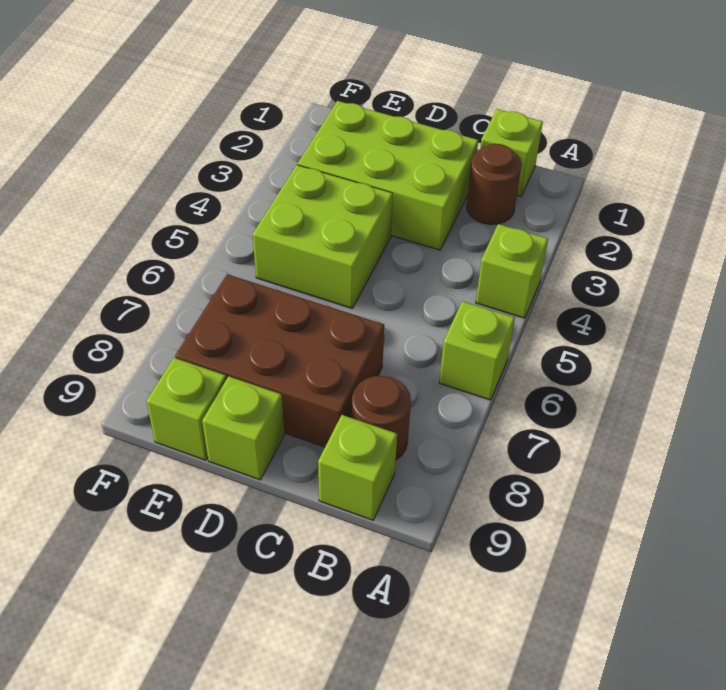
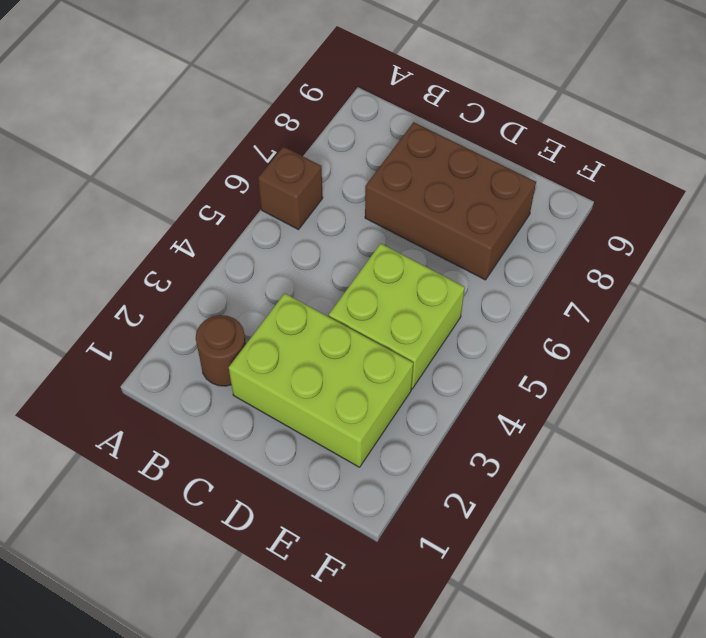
brown brick A6 level 1 -> lime brick A6 level 1
none -> lime brick A4 level 1
none -> lime brick B1 level 1

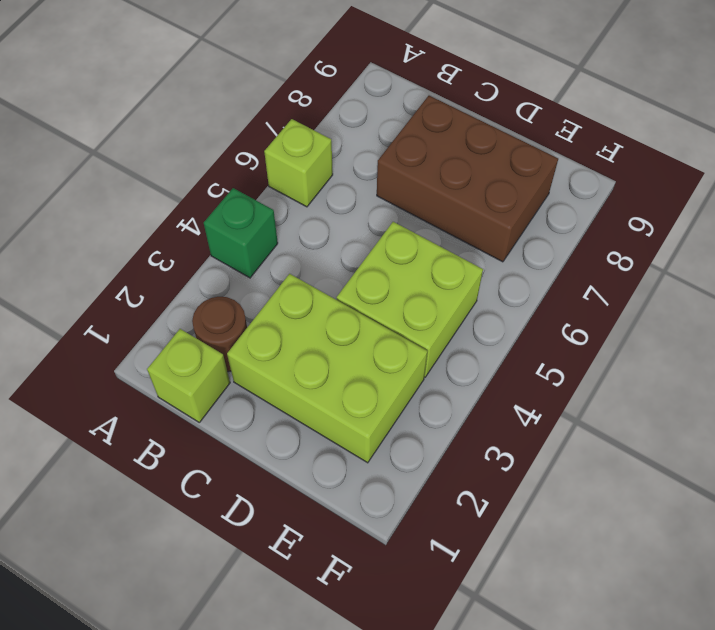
green brick A4 level 1 -> lime brick A4 level 1
none -> brown round brick B8 level 1
none -> lime brick B9 level 1

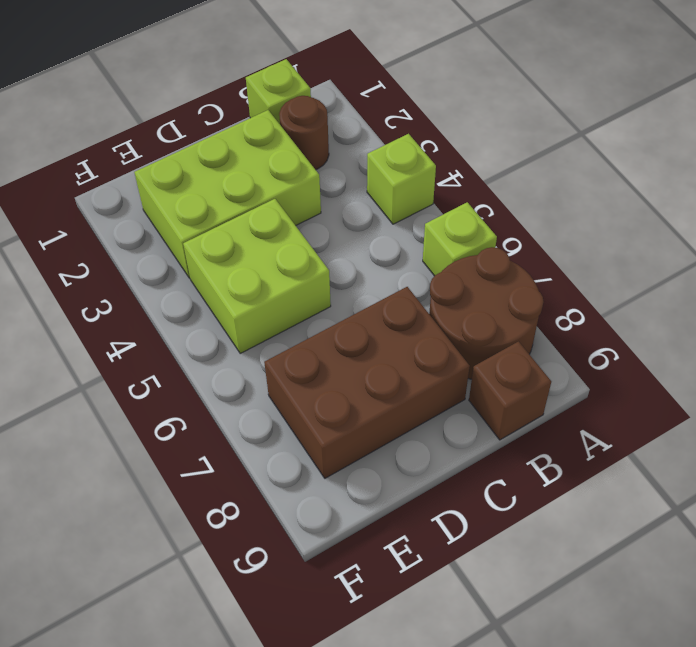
brown round brick A7:B8 level 1 -> brown round brick B8 level 1
brown brick B9 level 1 -> lime brick B9 level 1
none -> lime brick D9 level 1
none -> lime brick E9 level 1

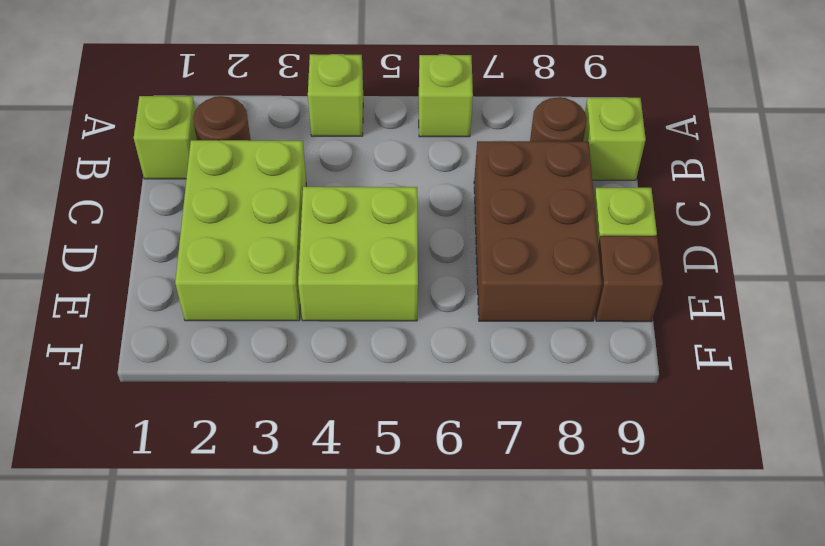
brown brick E9 level 1 -> lime brick E9 level 1

